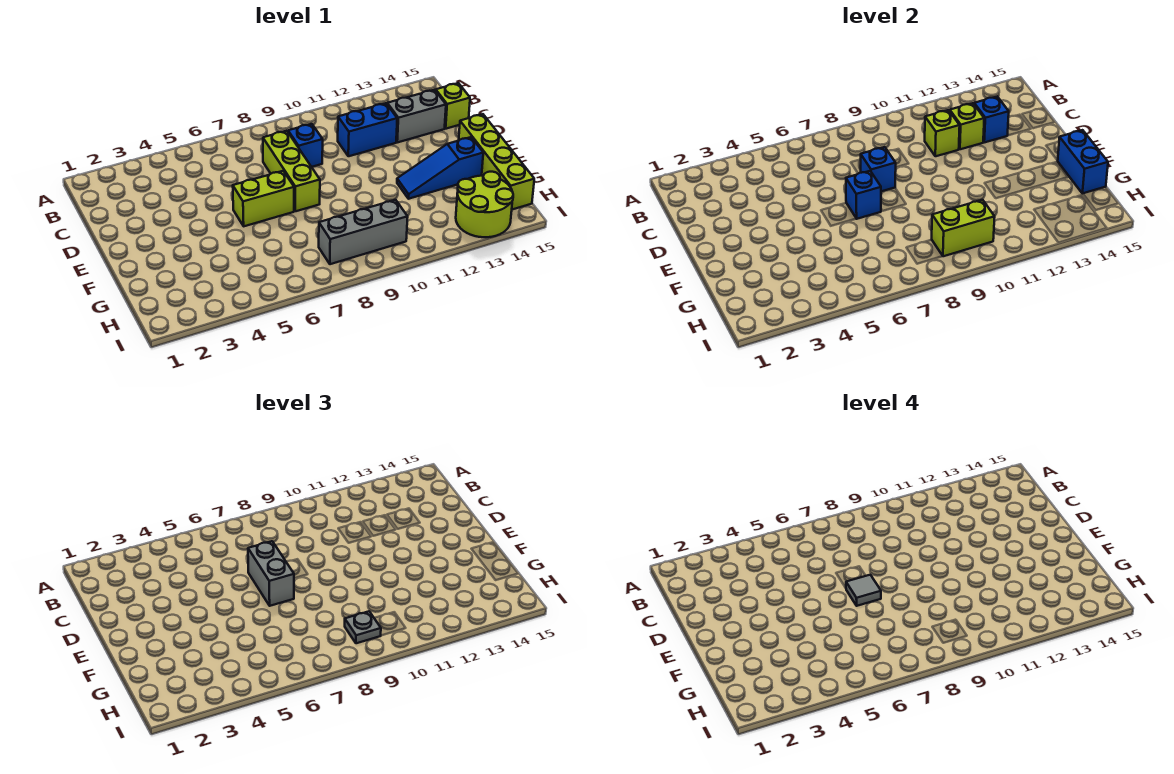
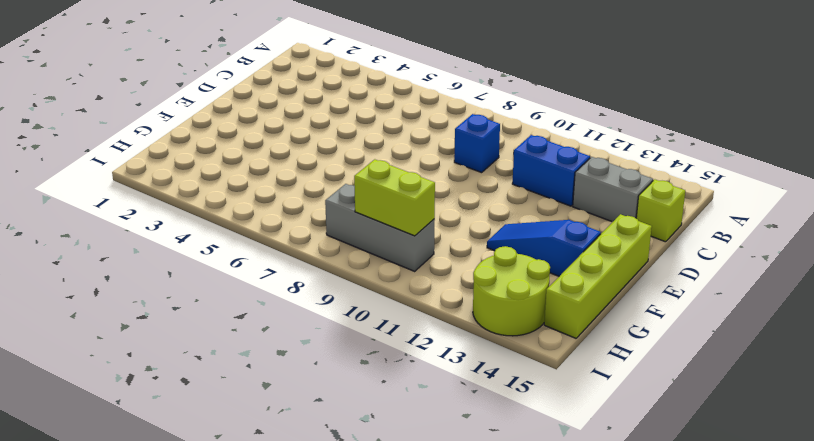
none -> lime brick C8:E8 level 1
none -> lime brick E6:E7 level 1
none -> lime brick C11 level 2

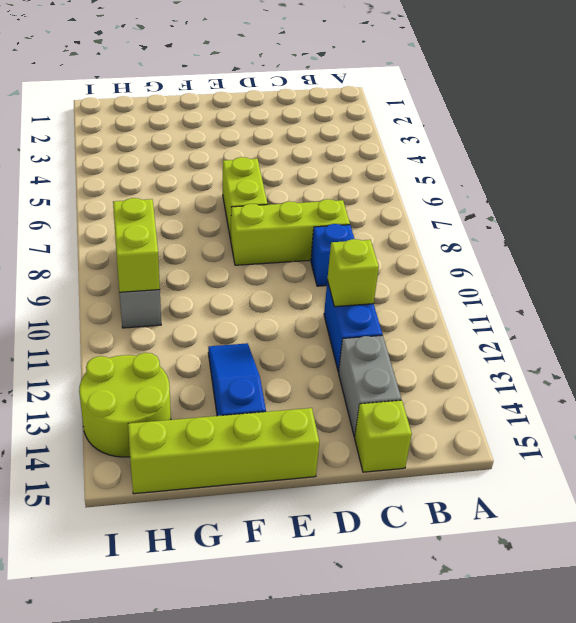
none -> lime brick C12 level 2
none -> blue brick C13 level 2
none -> blue brick D8 level 2

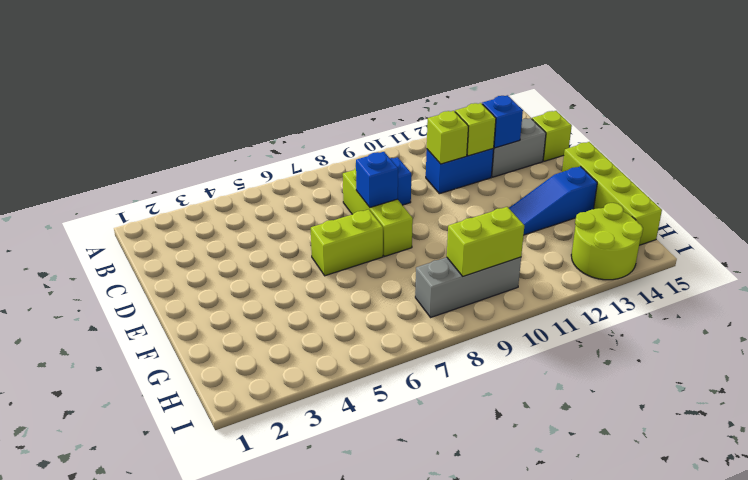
none -> blue brick E7 level 2
none -> blue brick F15:G15 level 2
none -> grey brick D7:E7 level 3

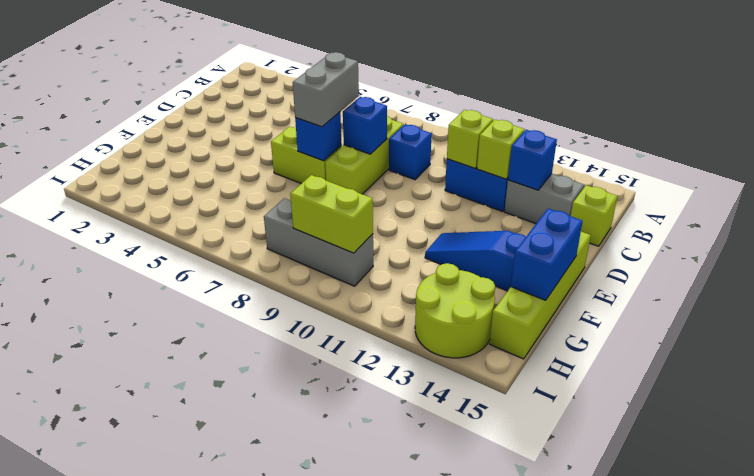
none -> grey plate H9 level 3
none -> grey tile E7 level 4

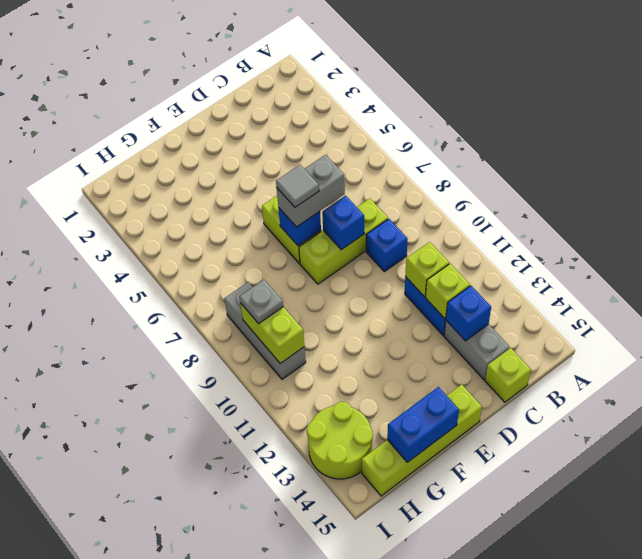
none -> blue slope F12:F14 level 1 top 14

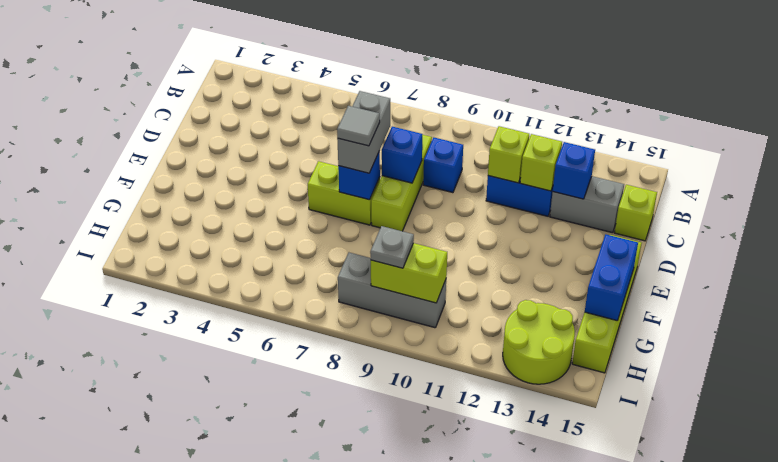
none -> blue slope F12:F14 level 1 top 14

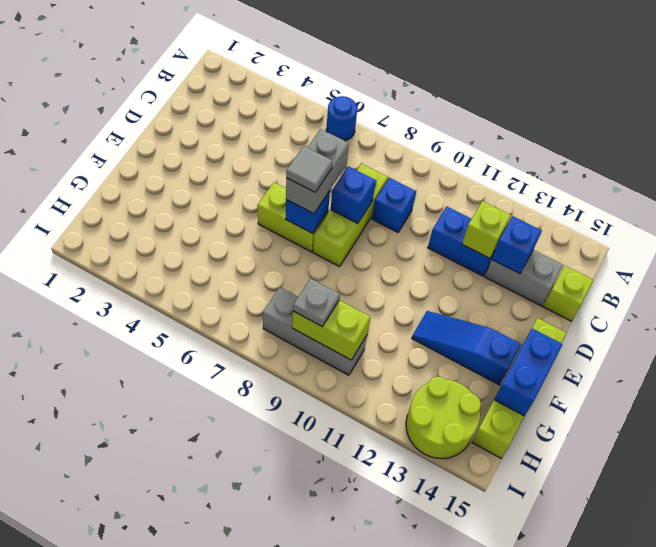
blue round brick A6 level 1 -> none
none -> lime brick C11 level 2

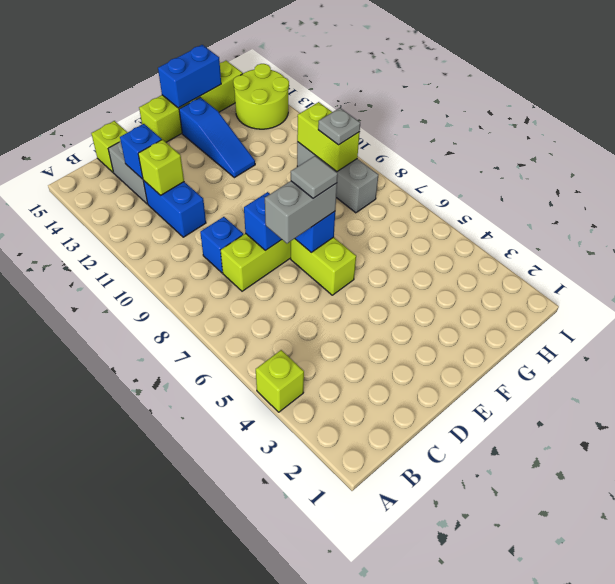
lime brick A4 level 1 -> lime brick C11 level 2

